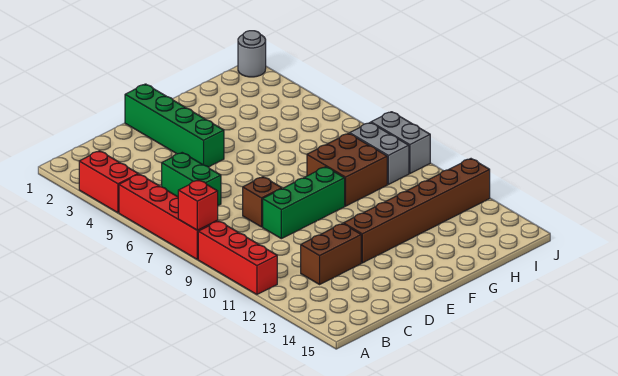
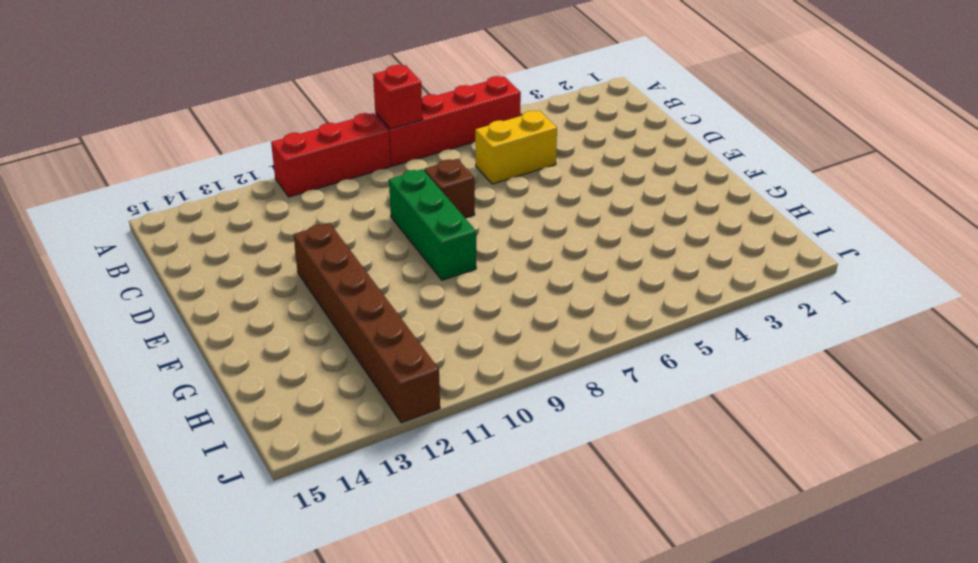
yellow brick C5:C6 level 1 -> green brick C5:C6 level 1
none -> red brick A3:A4 level 1
none -> brown brick C12:D12 level 1
none -> green brick E1:E4 level 1

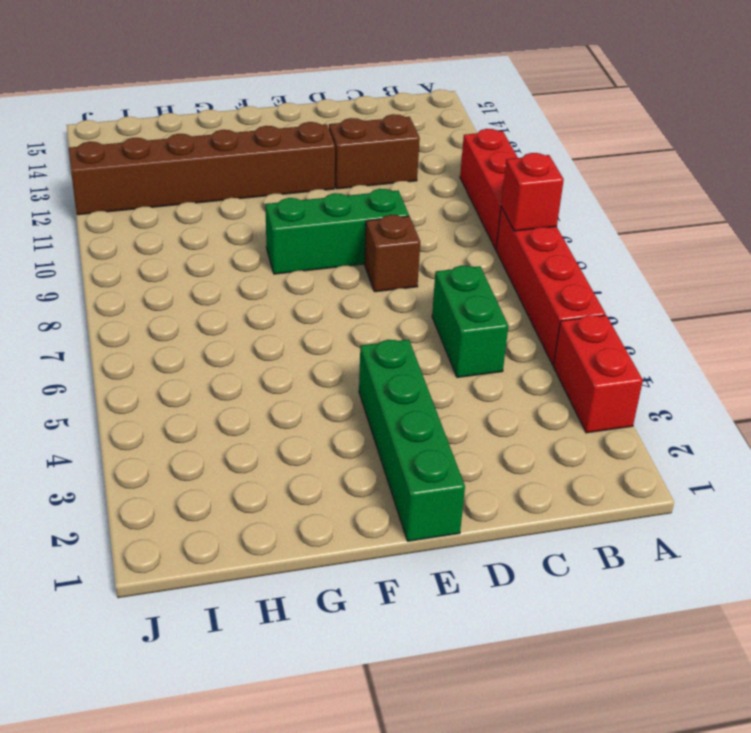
none -> brown brick G8:H9 level 1
none -> grey brick I8:I9 level 1
none -> grey round brick J1 level 1

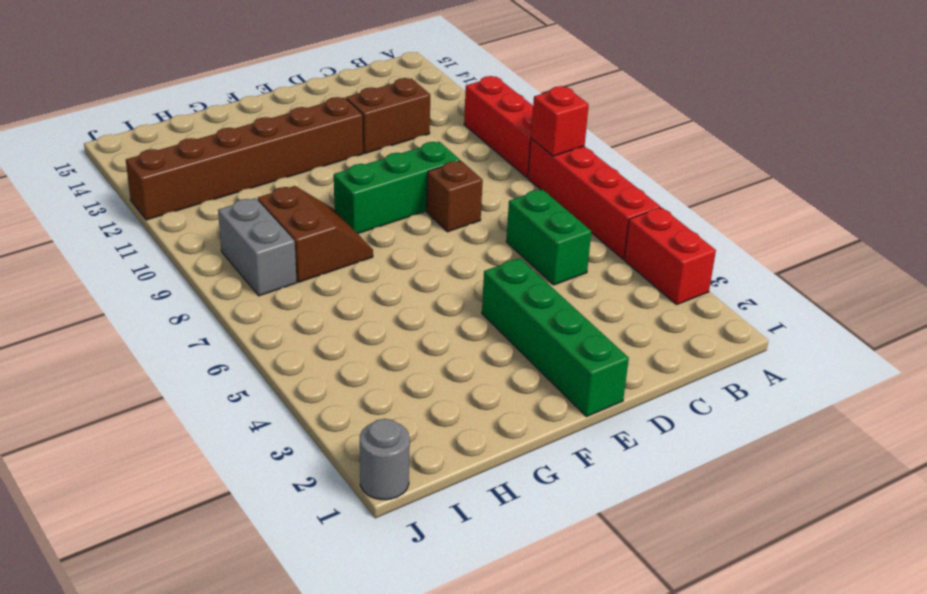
brown slope G8:H9 level 1 top H -> brown brick G8:H9 level 1
none -> grey brick J8:J9 level 1

